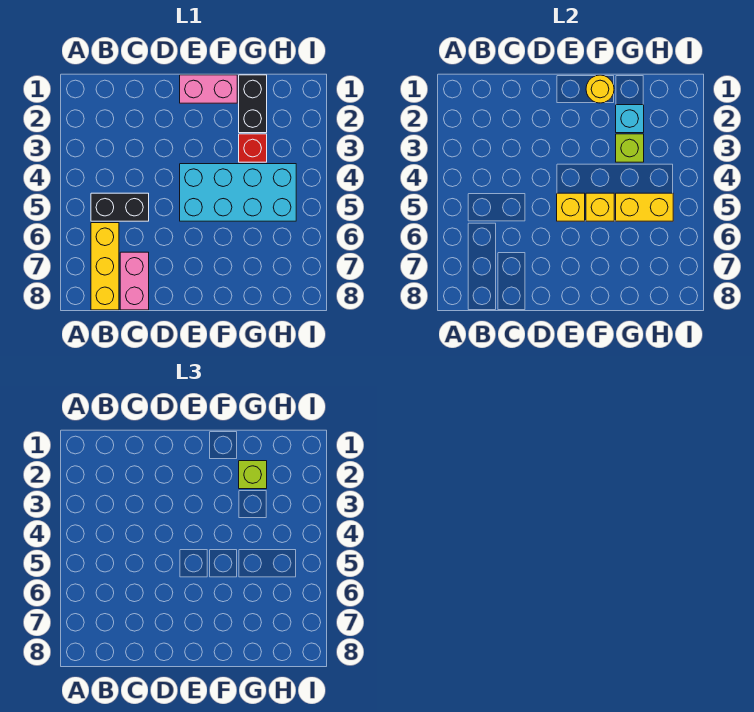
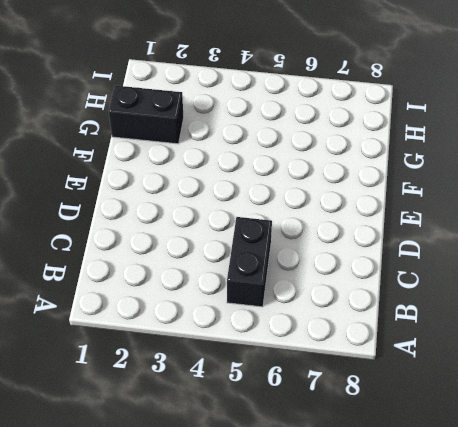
none -> yellow brick B6:B8 level 1
none -> pink brick C7:C8 level 1
none -> pink brick E1:F1 level 1

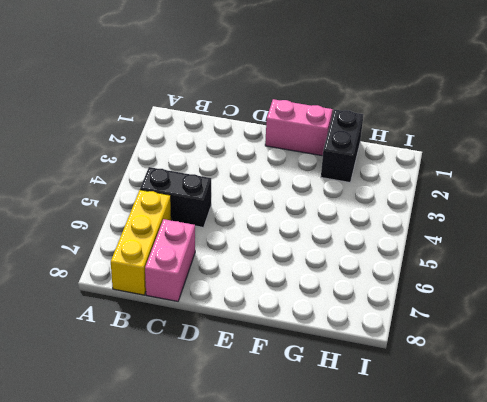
none -> cyan brick E4:H5 level 1
none -> red brick G3 level 1
none -> yellow brick E5 level 2

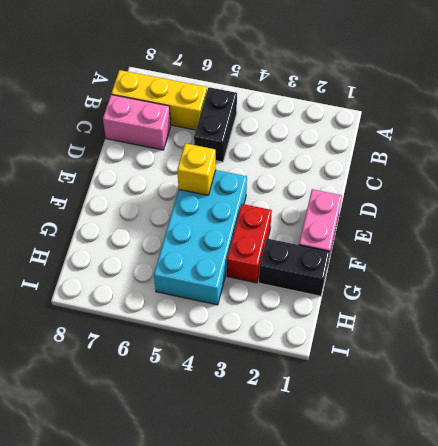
red brick F3:G3 level 1 -> red brick G3 level 1
none -> yellow round brick F1 level 2
none -> yellow brick F5 level 2
none -> cyan brick G2 level 2

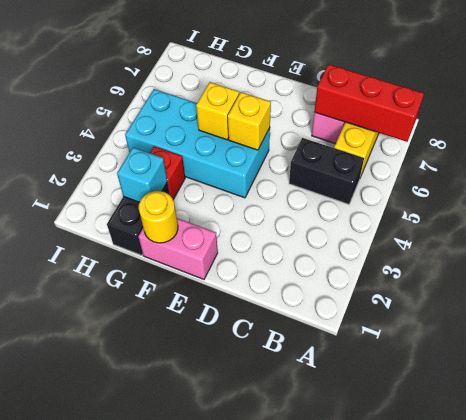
red brick A7:C7 level 2 -> none
none -> lime brick G3 level 2
none -> yellow brick G5:H5 level 2
none -> lime brick G2 level 3

